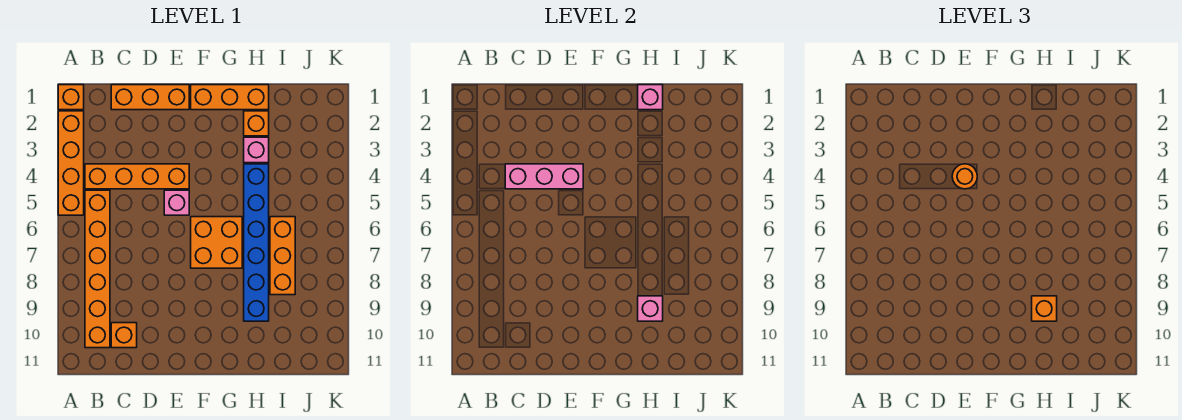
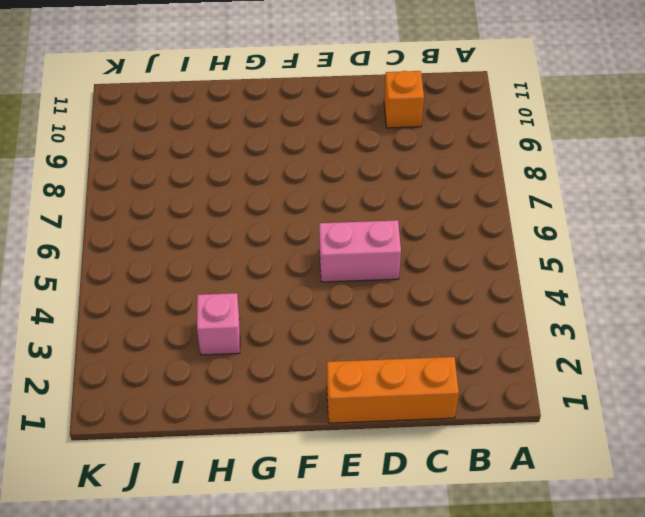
pink brick D5:E5 level 1 -> pink brick E5 level 1
none -> orange brick A1 level 1
none -> orange brick A2:A5 level 1
none -> orange brick B4:E4 level 1

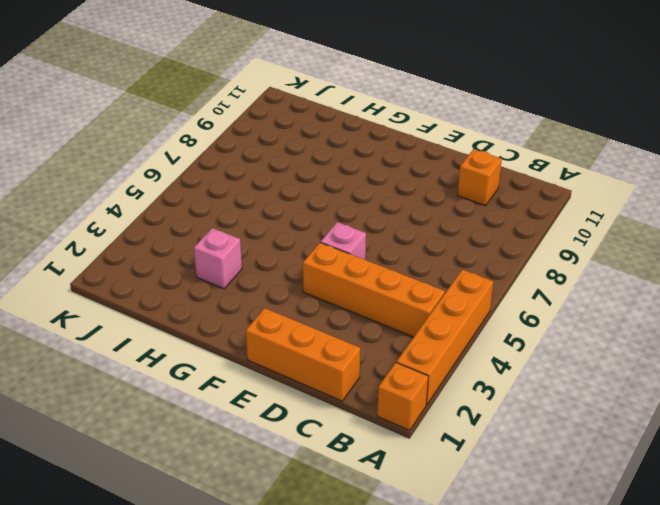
none -> orange brick B5:B10 level 1
none -> orange brick F1:H1 level 1
none -> orange brick F6:G7 level 1

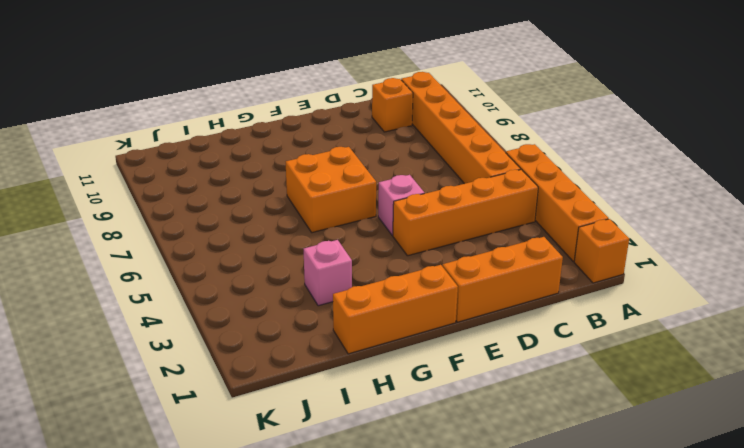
none -> orange brick H2 level 1
none -> blue brick H4:H9 level 1
none -> orange brick I6:I8 level 1

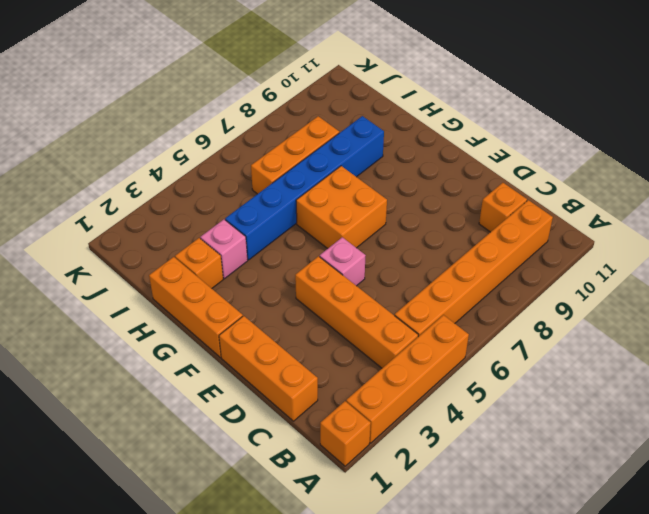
none -> pink brick C4:E4 level 2
none -> pink brick H1 level 2
none -> pink brick H9 level 2

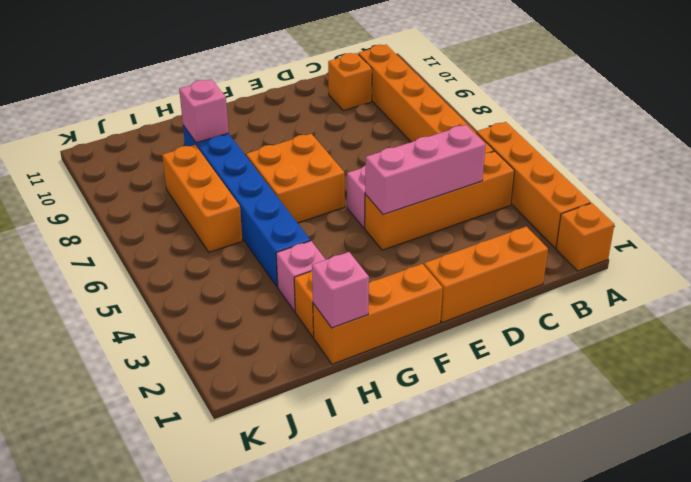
none -> orange round brick E4 level 3
none -> orange brick H9 level 3

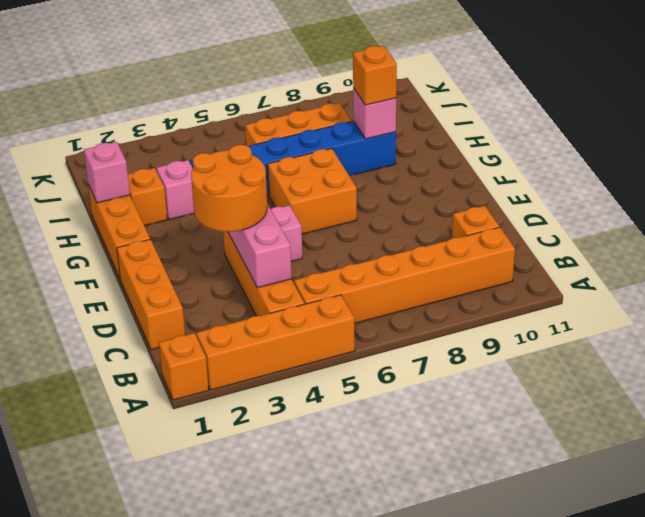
orange round brick D3:E4 level 3 -> orange round brick E4 level 3

